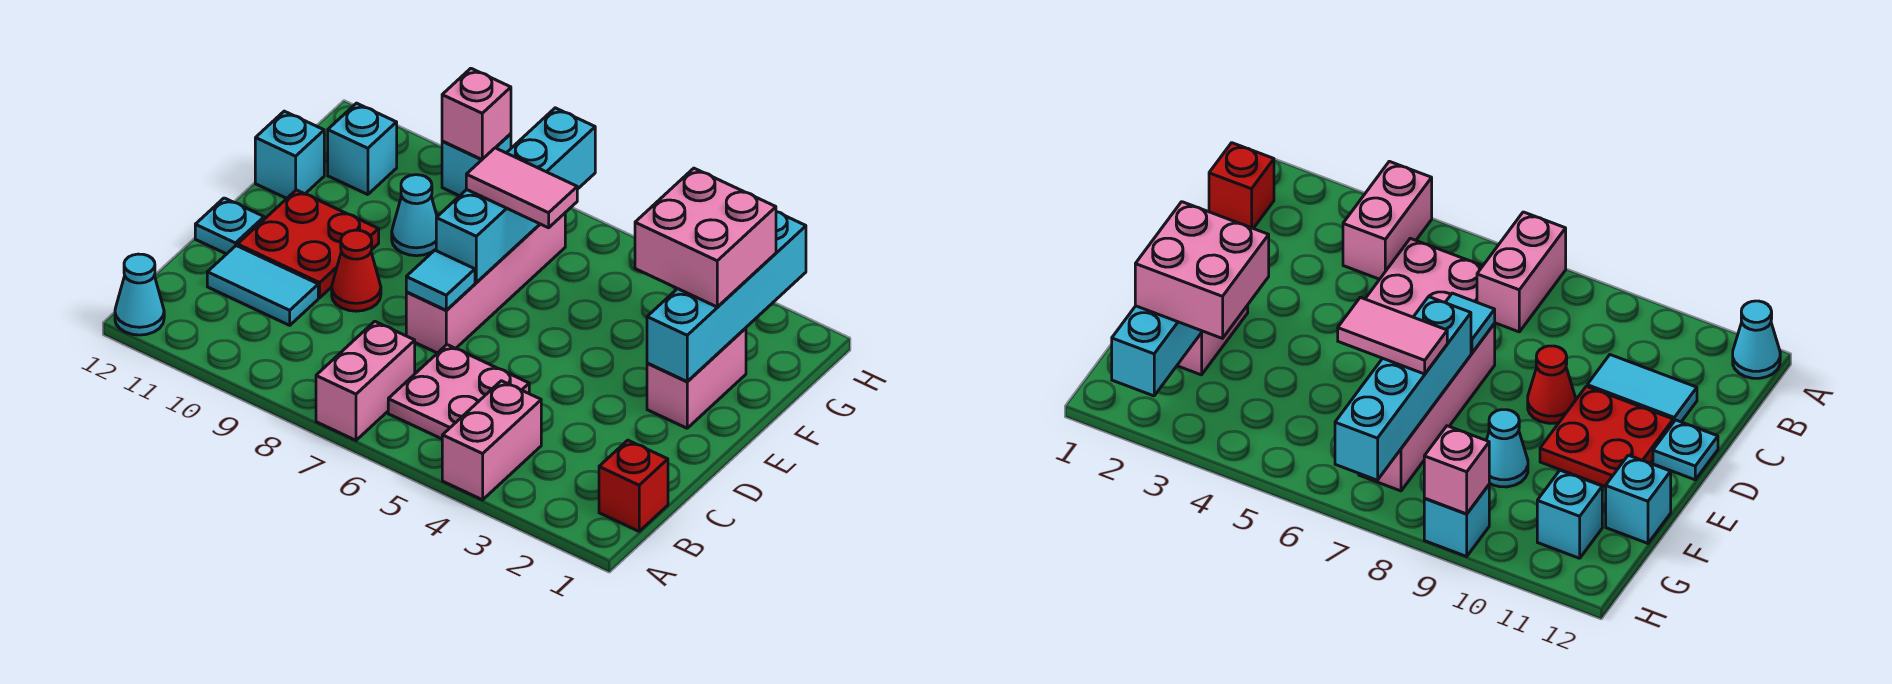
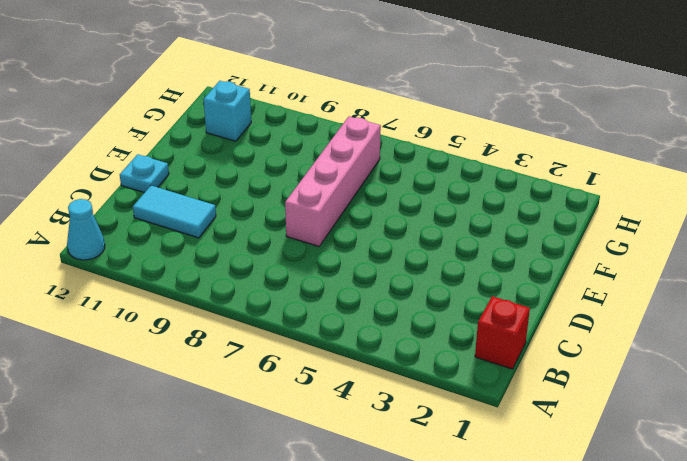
none -> pink brick A4:B4 level 1
none -> pink brick A7:B7 level 1
none -> pink plate B5:C6 level 1

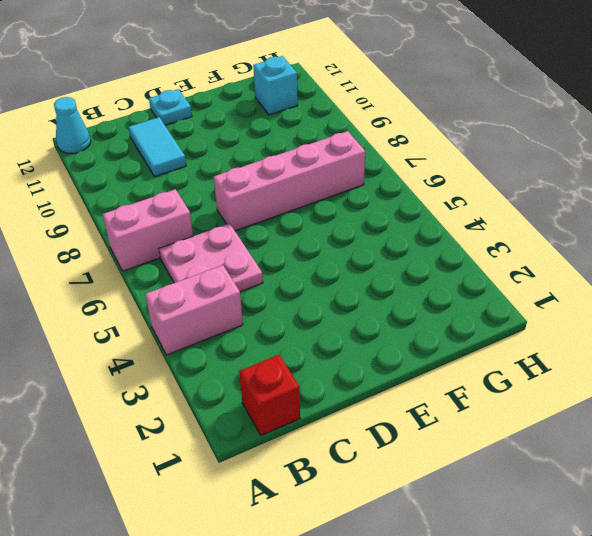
none -> red cone D9 level 1
none -> red plate D10:E11 level 1
none -> pink brick E2:F2 level 1

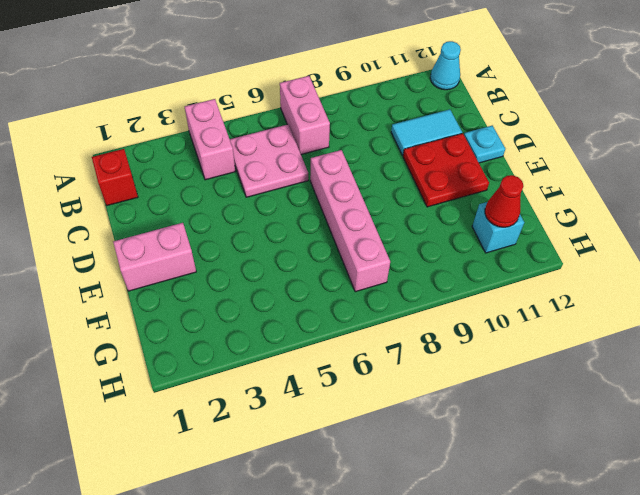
pink brick E1:E2 level 1 -> pink brick E2:F2 level 1
red cone G11 level 2 -> red cone D9 level 1
none -> cyan cone F9 level 1
none -> cyan brick F12 level 1
none -> cyan brick H9 level 1

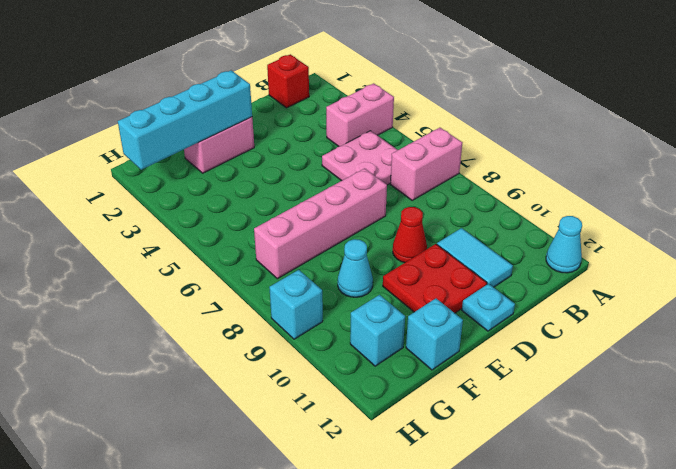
none -> cyan tile D7 level 2
none -> cyan brick E7:H7 level 2
none -> pink brick H9 level 2

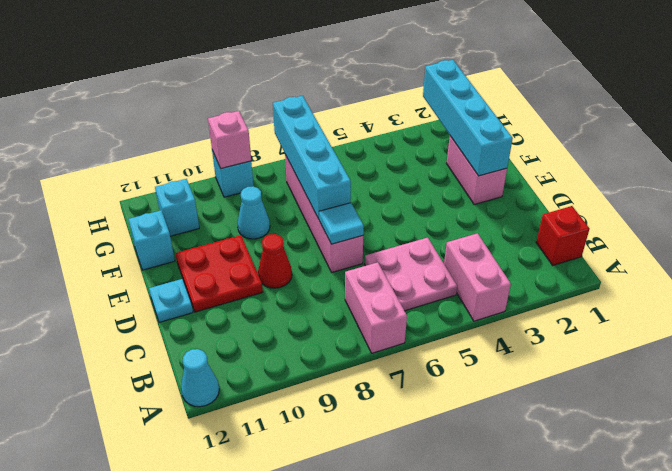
none -> cyan tile C10:C11 level 1
none -> pink brick F2:G3 level 3
none -> pink tile F6:F7 level 3

